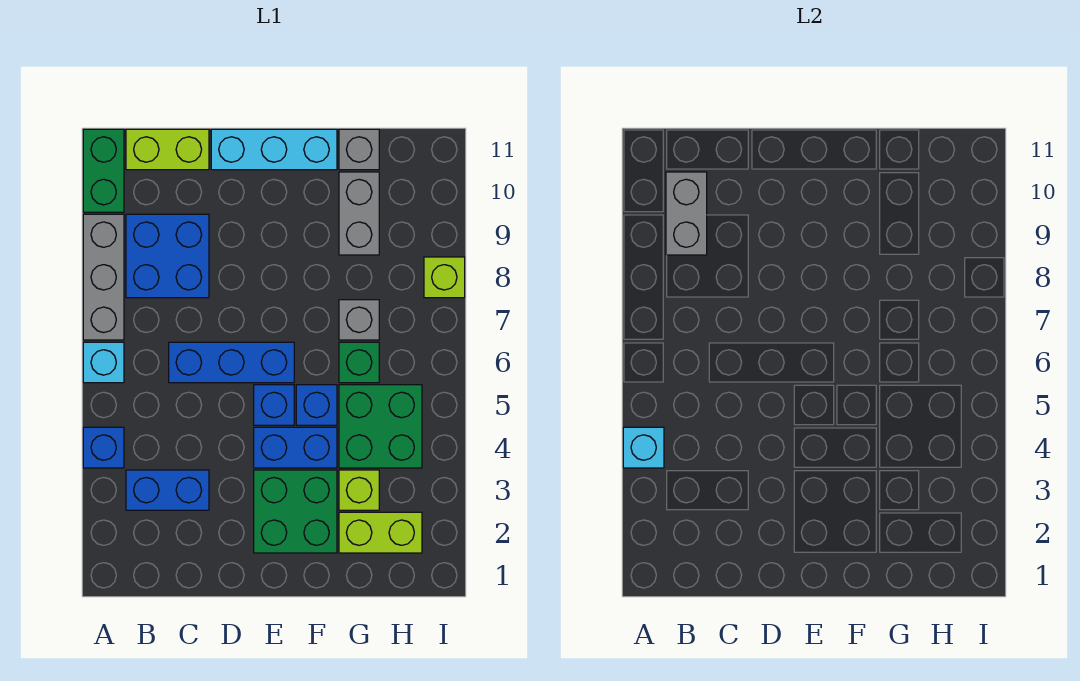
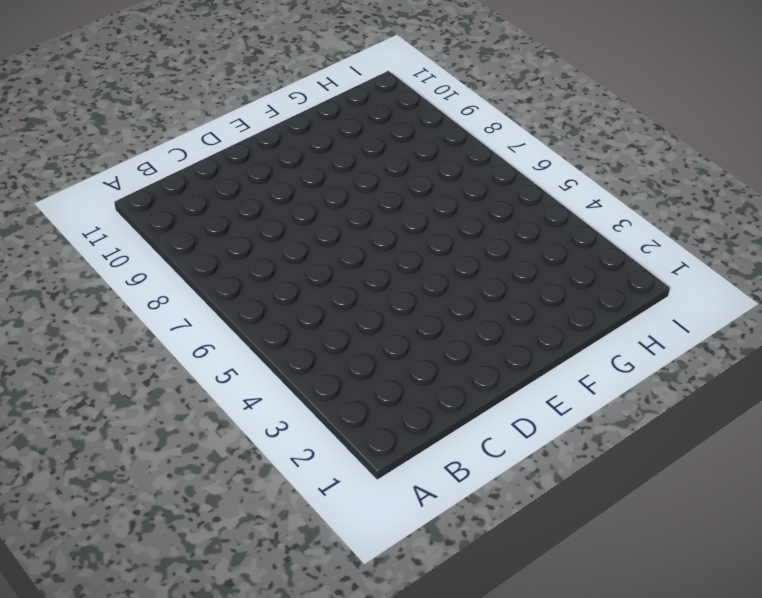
none -> blue brick A4 level 1
none -> cyan brick A6 level 1
none -> grey brick A7:A9 level 1

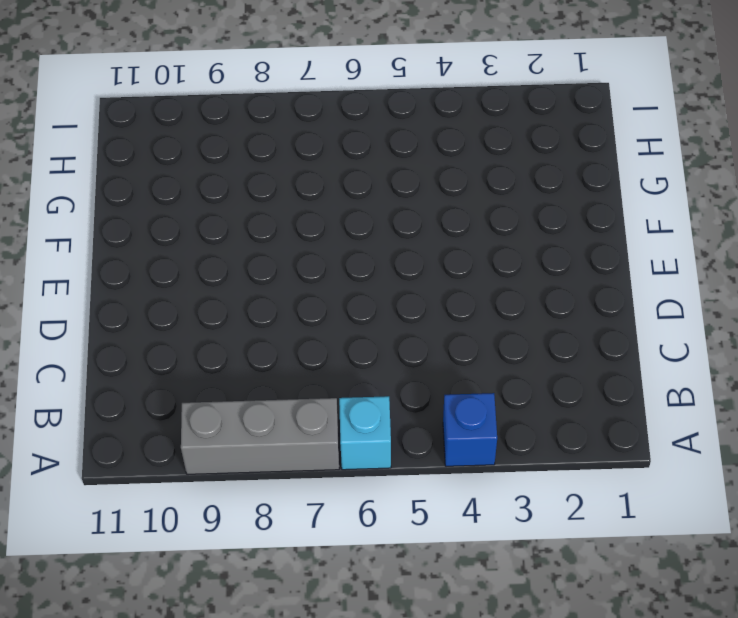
none -> green brick A10:A11 level 1
none -> blue brick B3:C3 level 1
none -> blue brick B8:C9 level 1

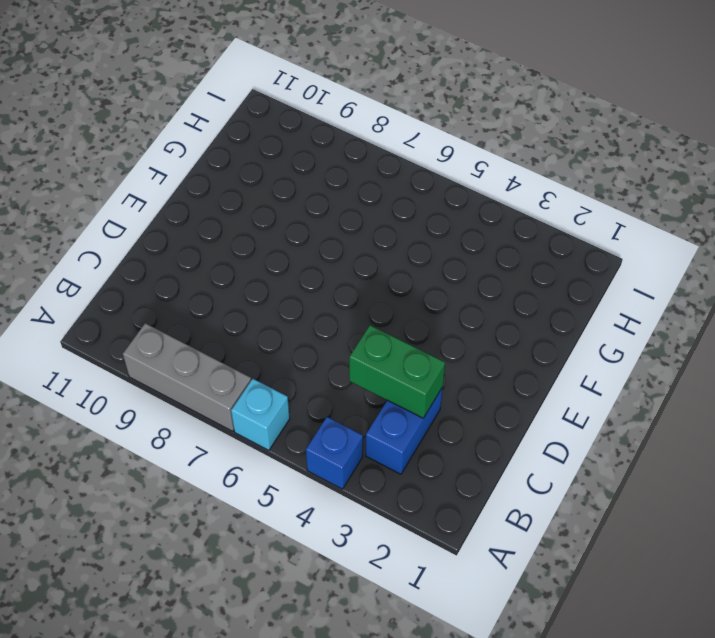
green brick C3:C4 level 2 -> green brick A10:A11 level 1
none -> blue brick B8:C9 level 1
none -> lime brick B11:C11 level 1
none -> blue brick C6:E6 level 1

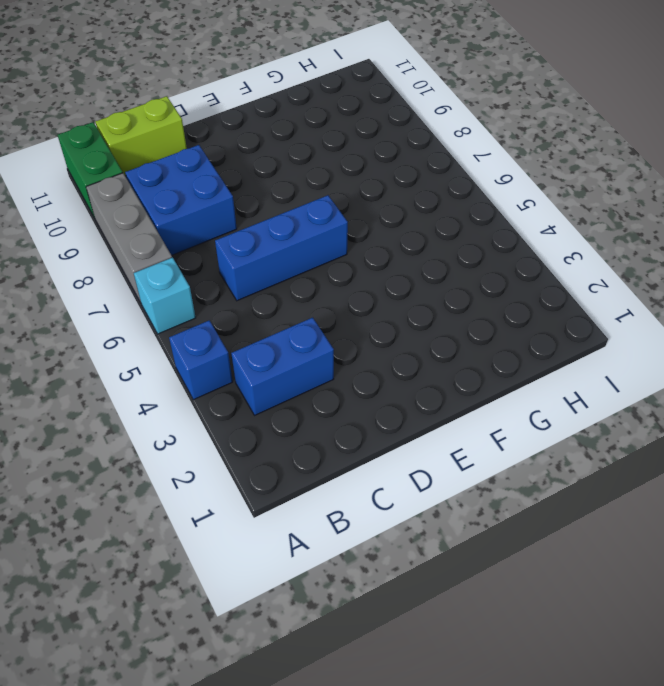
none -> cyan brick D11:F11 level 1
none -> green brick E2:F3 level 1
none -> blue brick E4:F4 level 1

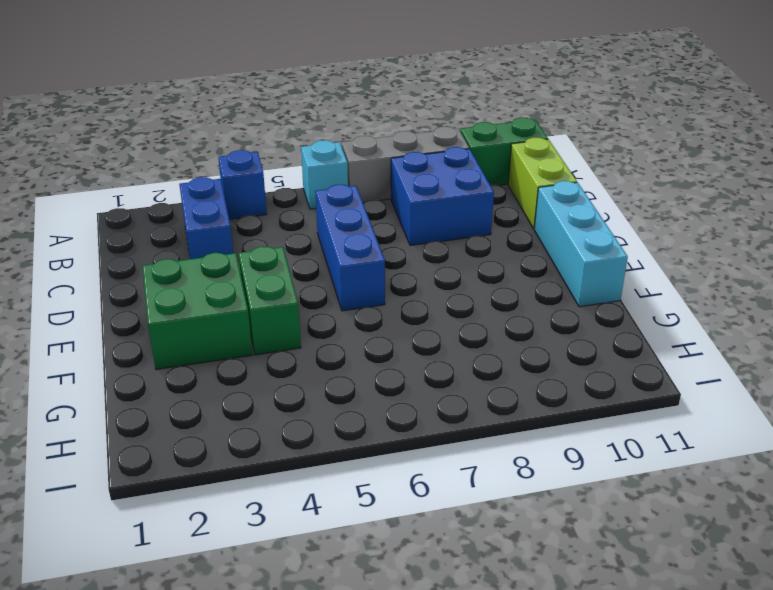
green brick E4:F4 level 1 -> blue brick E4:F4 level 1
none -> blue brick E5 level 1
none -> blue brick F5 level 1
none -> lime brick G2:H2 level 1

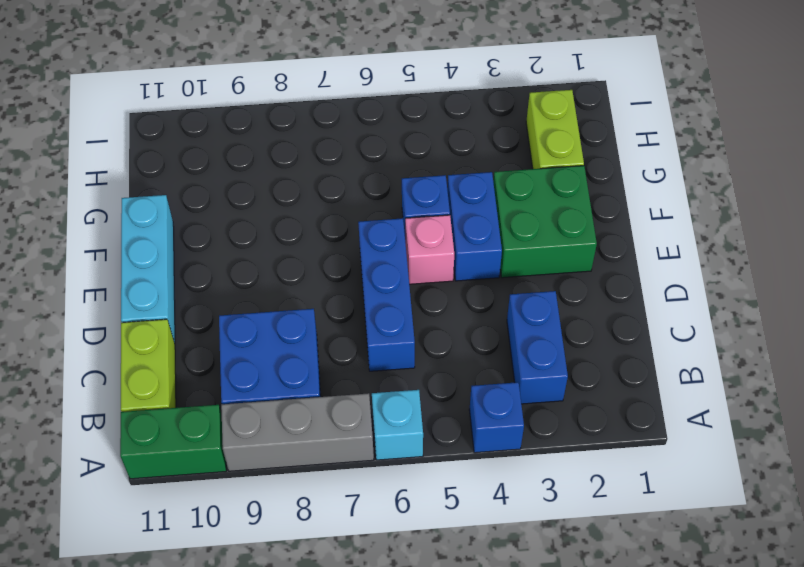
pink brick E5 level 1 -> blue brick E5 level 1
none -> lime brick G3 level 1
none -> green brick G4:H5 level 1
none -> green brick G6 level 1

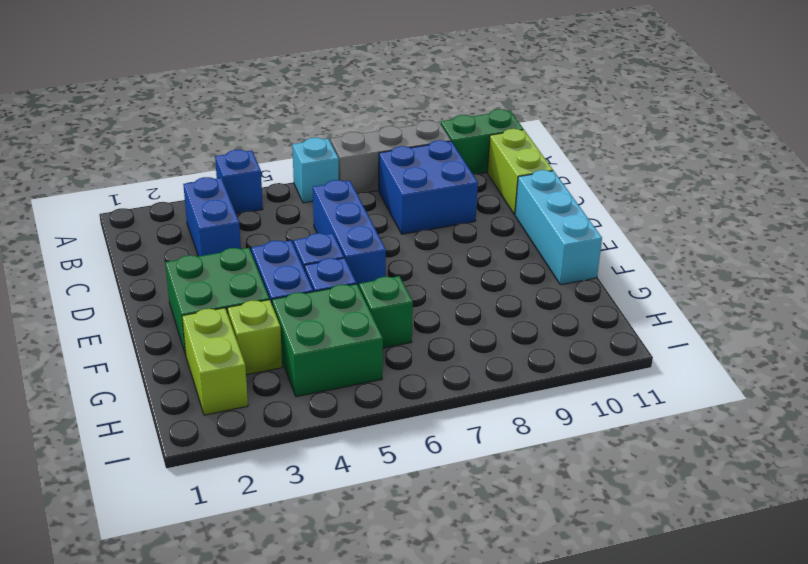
none -> grey brick G7 level 1
none -> grey brick G9:G10 level 1
none -> grey brick G11 level 1

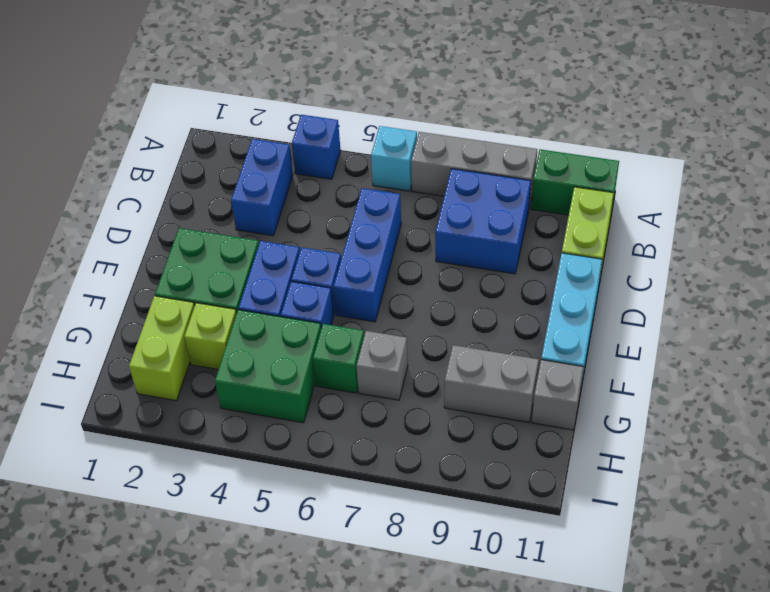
none -> lime brick I8 level 1
none -> cyan brick A4 level 2
none -> grey brick B9:B10 level 2

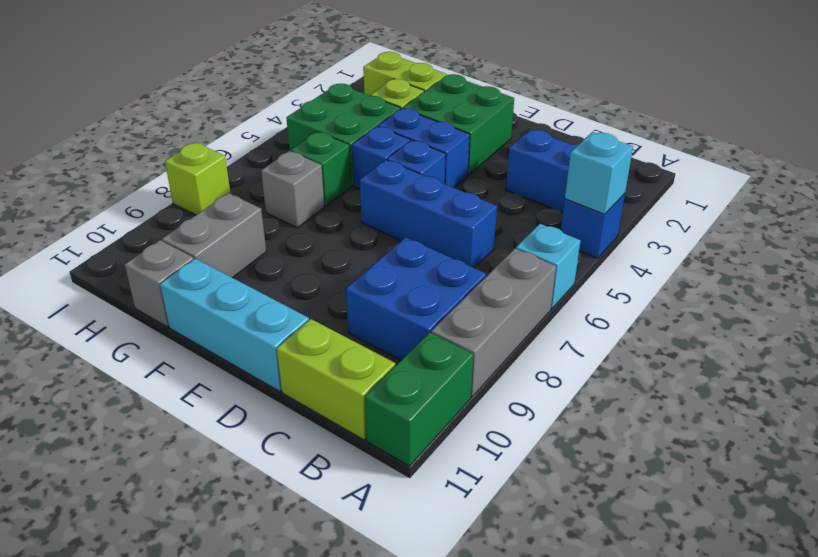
none -> grey brick B9:B10 level 2

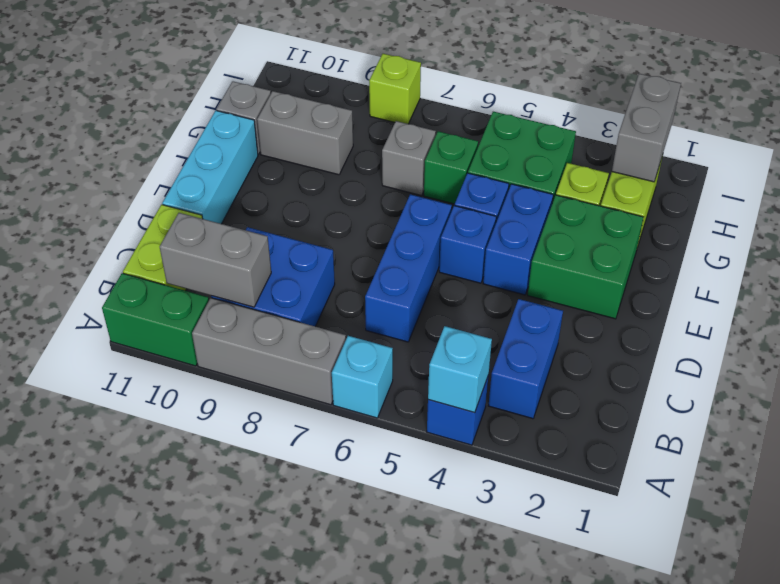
grey brick H2:I2 level 2 -> none

